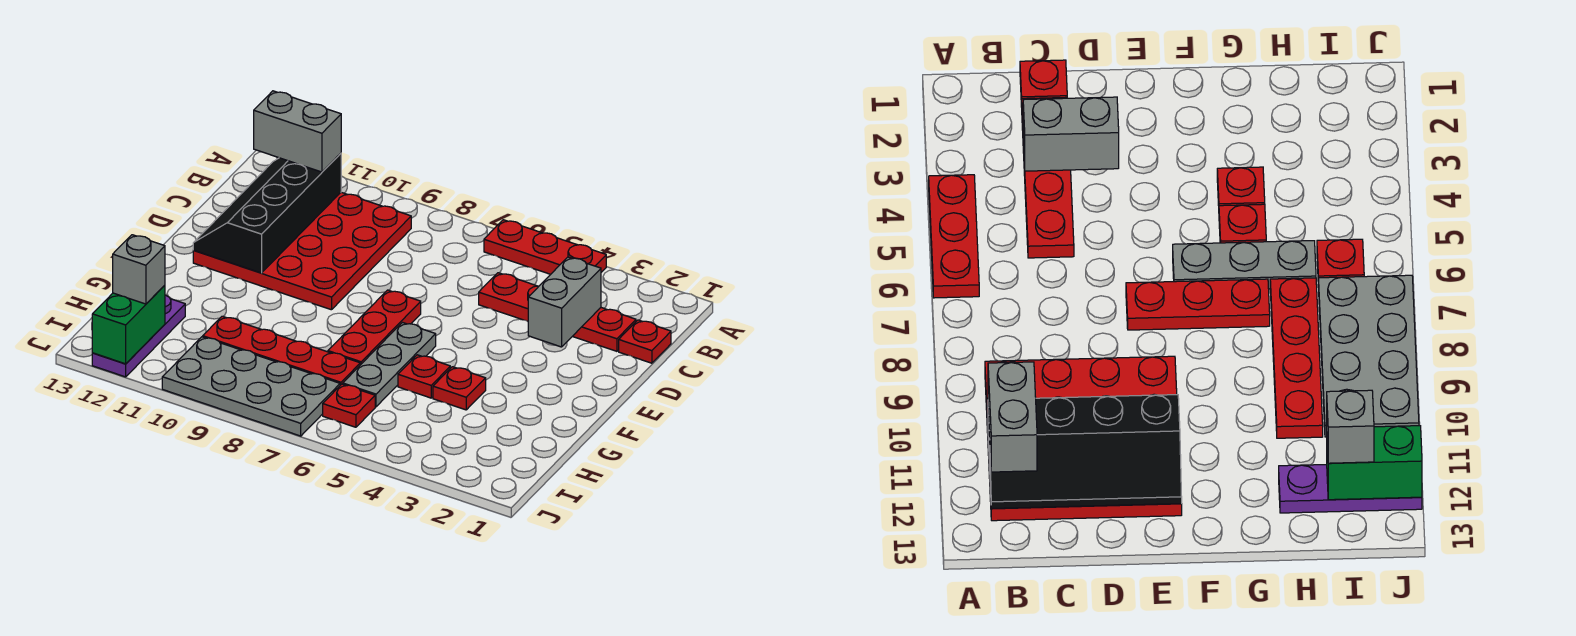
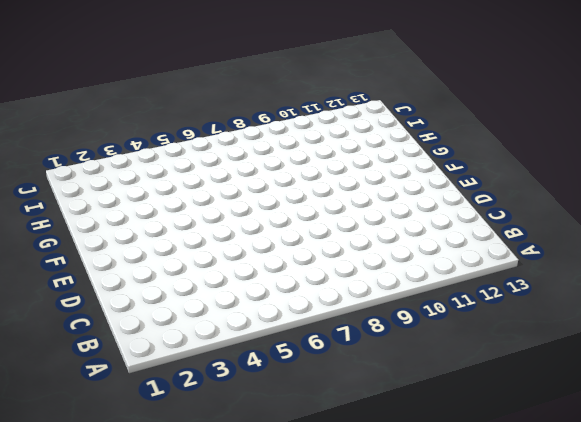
none -> red plate A4:A6 level 1
none -> red plate B9:E12 level 1
none -> red plate C1 level 1

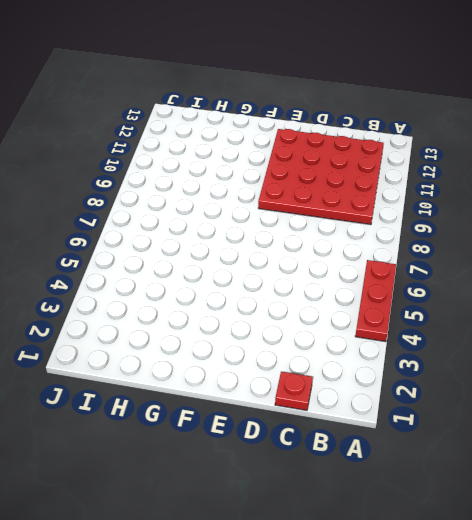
none -> red plate C2:C5 level 1
none -> red plate E7:G7 level 1
none -> grey plate F6:H6 level 1

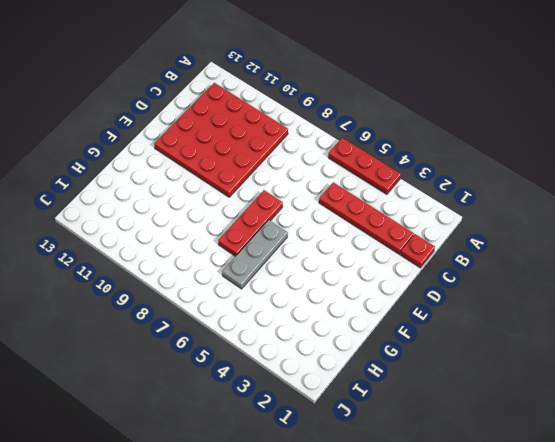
none -> red plate G4 level 1
none -> red plate G5 level 1
none -> red plate H7:H10 level 1

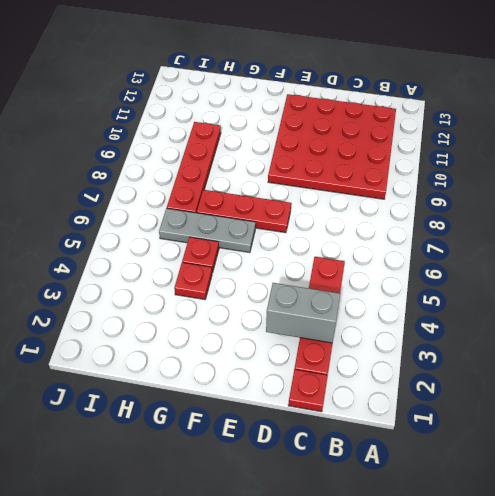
none -> red plate A4:A6 level 1
none -> purple plate H12:J12 level 1
none -> red plate I6 level 1

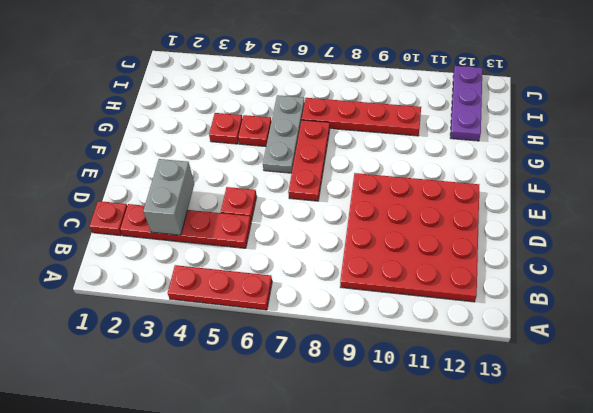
red plate D5 level 1 -> red plate I6 level 1
none -> grey plate I7:J10 level 1
none -> black slope B11:E12 level 2 top 11
none -> green brick I12:J12 level 2

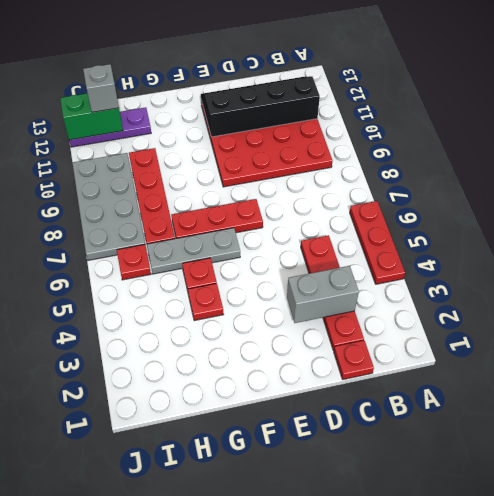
none -> grey brick B11:B12 level 3

